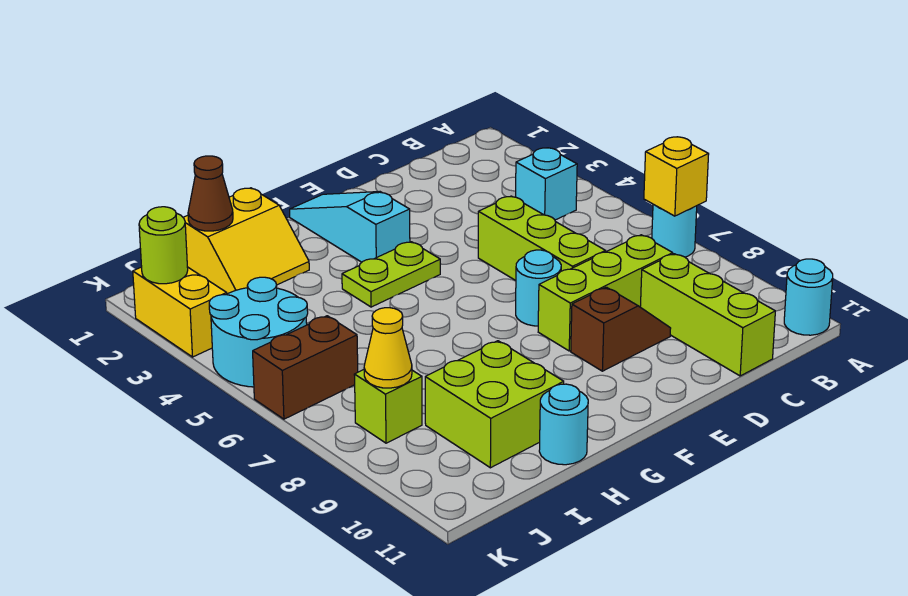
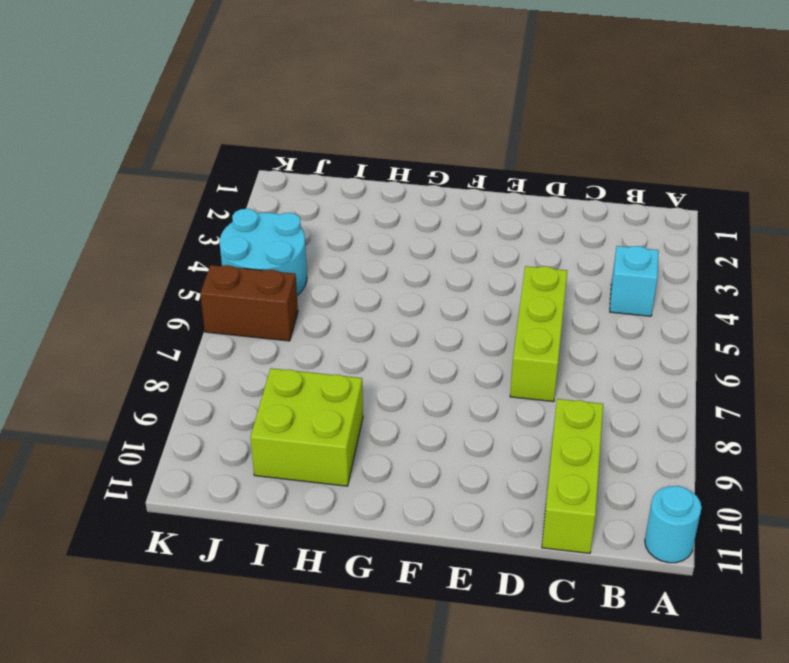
none -> cyan round brick A7 level 1
none -> lime brick C8:E8 level 1
none -> brown slope D9:E9 level 1 top E

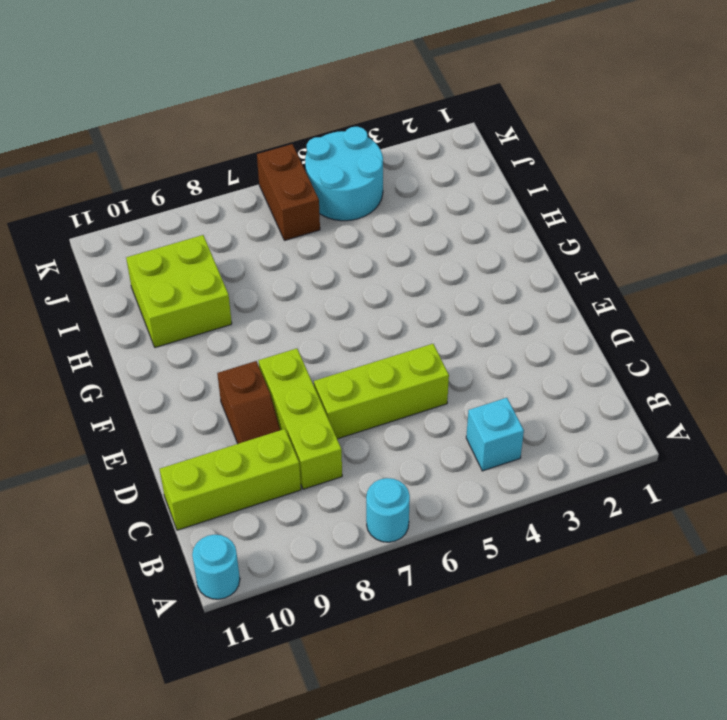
none -> cyan round brick E7 level 1
none -> cyan slope F1:F3 level 1 top 3
none -> lime plate F4:G4 level 1

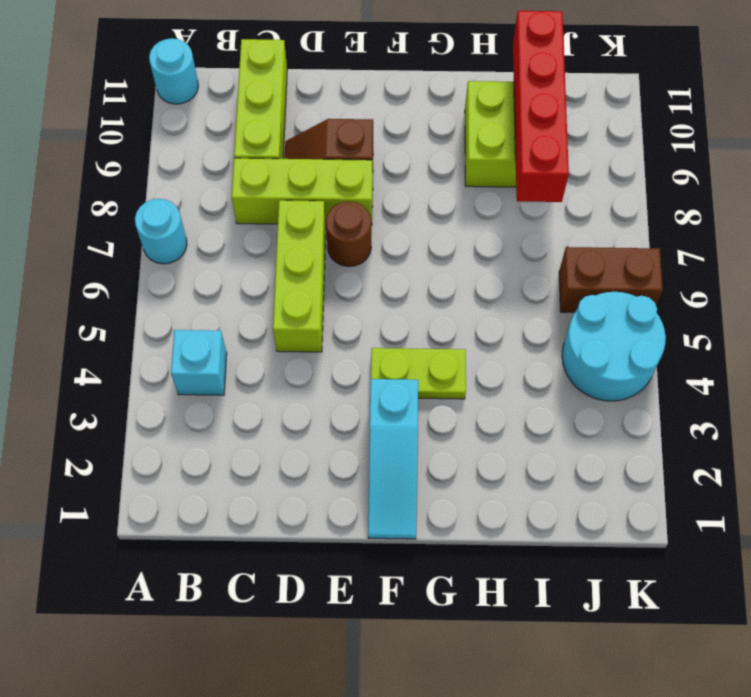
brown round brick E7 level 1 -> cyan round brick E7 level 1
red brick I8:I11 level 2 -> none
none -> yellow slope H1:I2 level 1 top 1
none -> cyan round brick H11 level 1
none -> lime brick J8 level 1

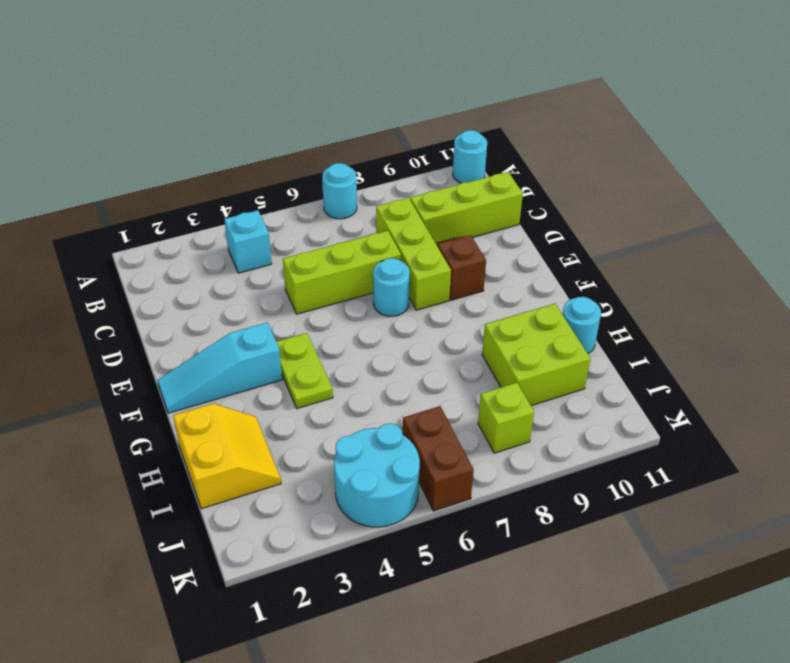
none -> yellow brick K2:K3 level 1
none -> yellow brick A7 level 2
none -> brown cone I1 level 2

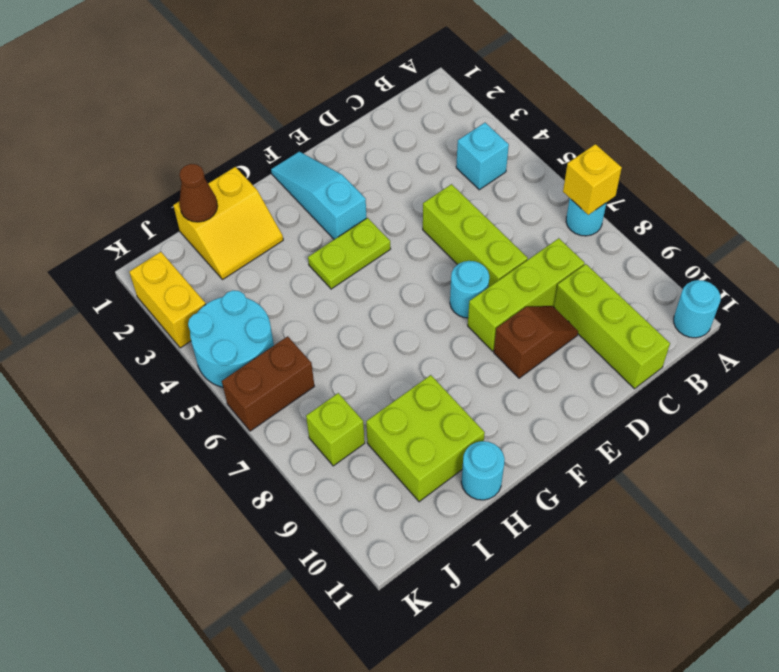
none -> yellow cone J8 level 2
none -> lime round brick K2 level 2

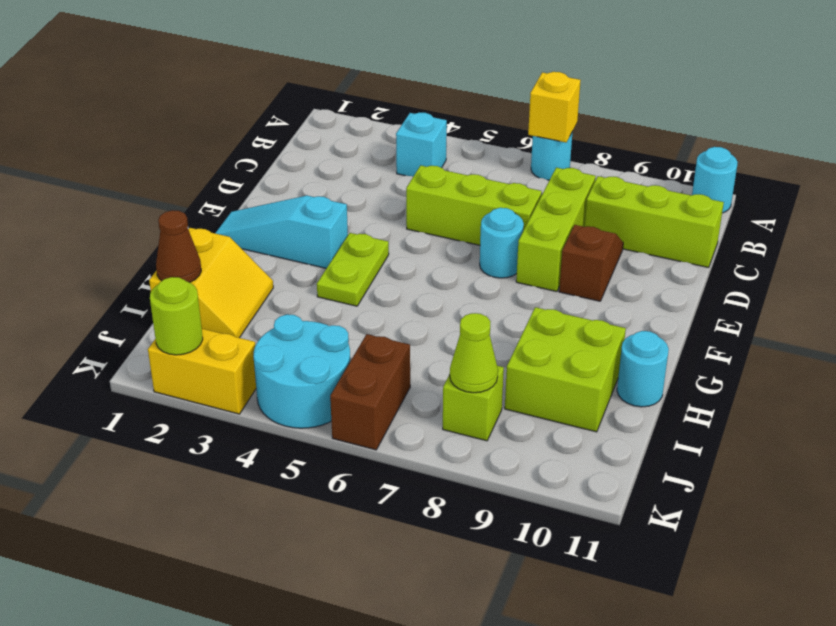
lime cone J8 level 2 -> yellow cone J8 level 2

